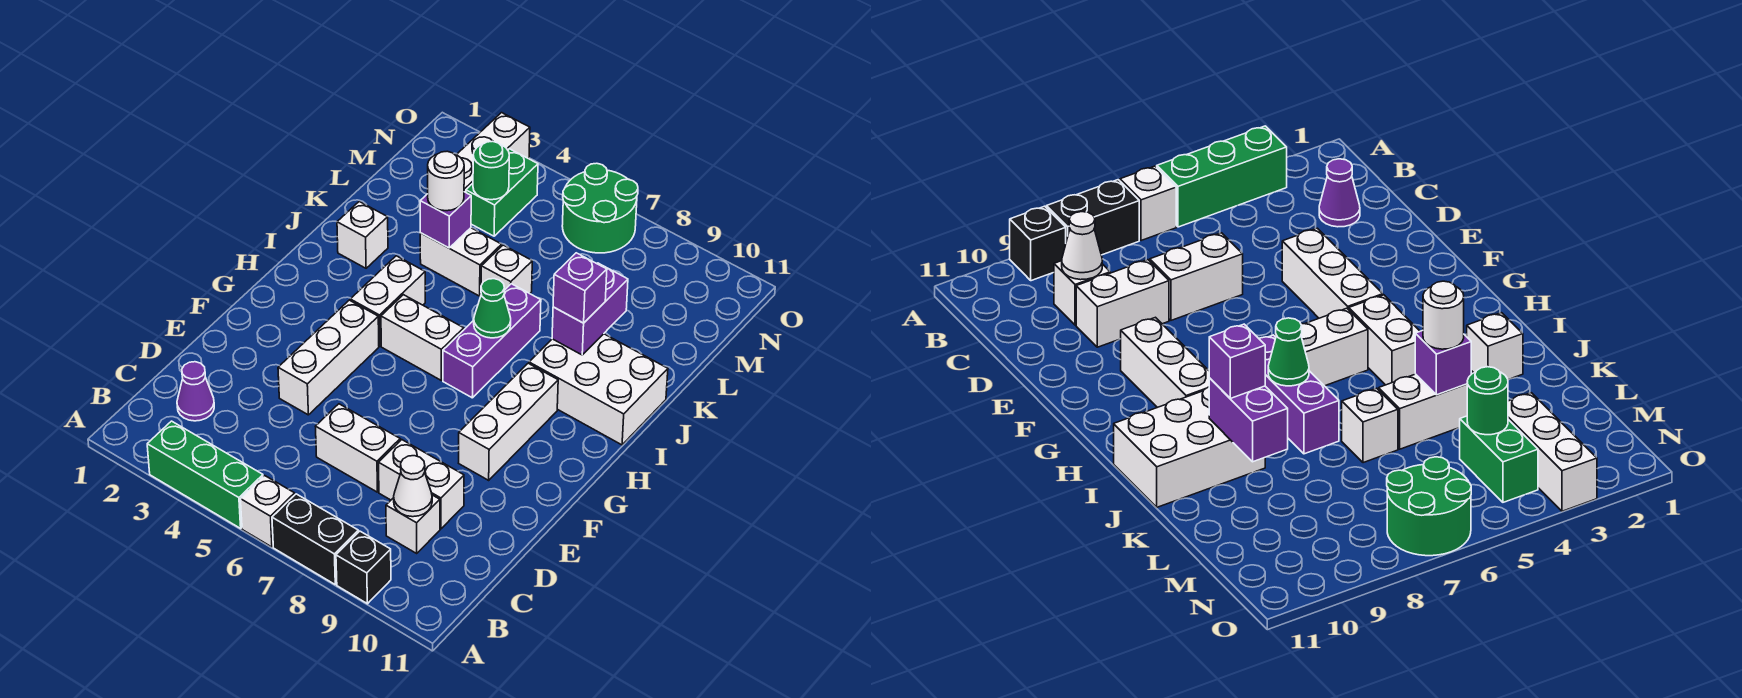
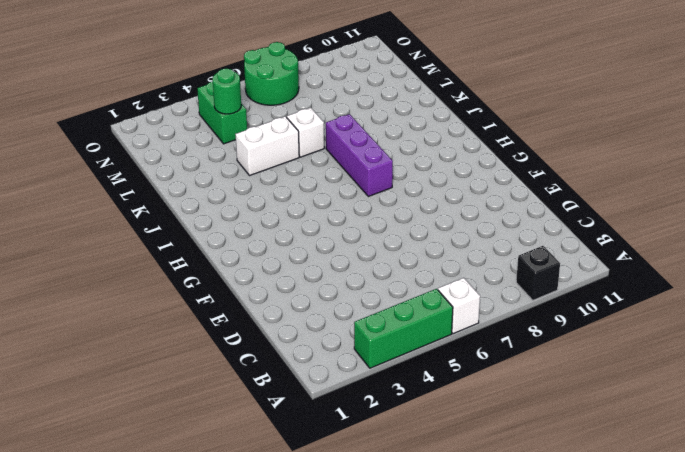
none -> black brick A7:A8 level 1
none -> purple cone C2 level 1
none -> white brick C9 level 1

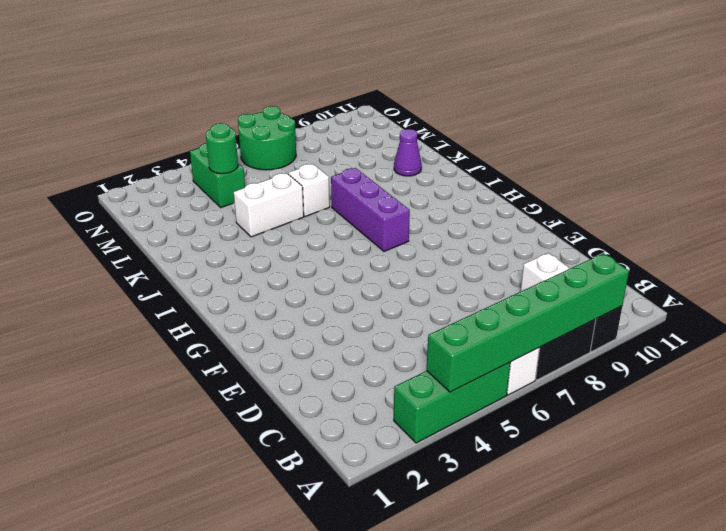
green brick A4:A9 level 2 -> none
purple cone K10 level 1 -> purple cone C2 level 1
none -> white brick D6:D7 level 1
none -> white brick D8:D9 level 1
none -> white brick E4:G4 level 1

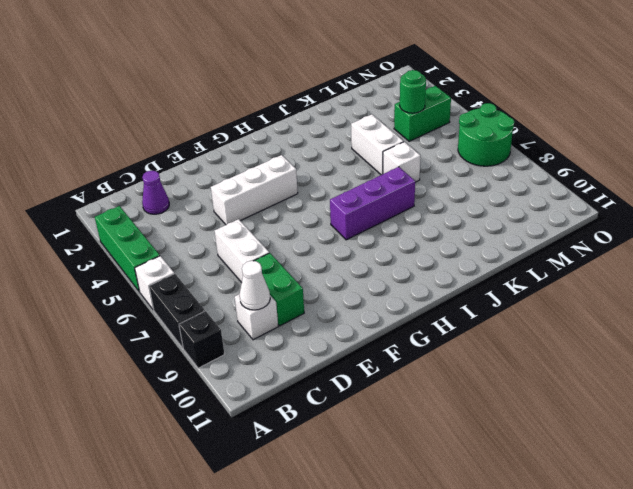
green brick D8:D9 level 1 -> white brick D8:D9 level 1
none -> white brick F9:H9 level 1
none -> white brick H4:I4 level 1
none -> white brick H5:H6 level 1

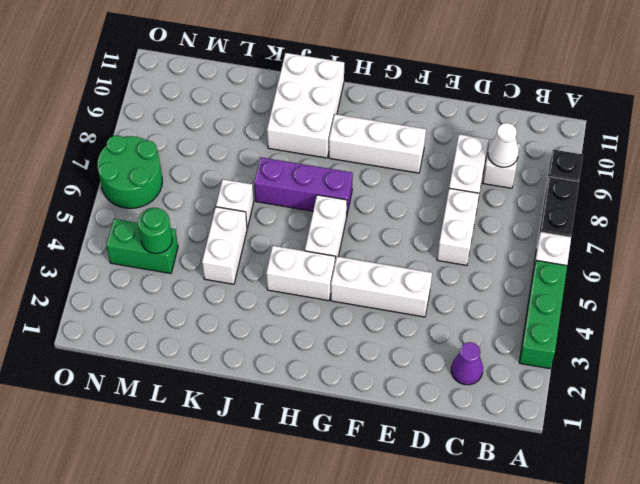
none -> white brick J2 level 1
none -> white brick M3:O3 level 1
none -> green cone I7 level 2

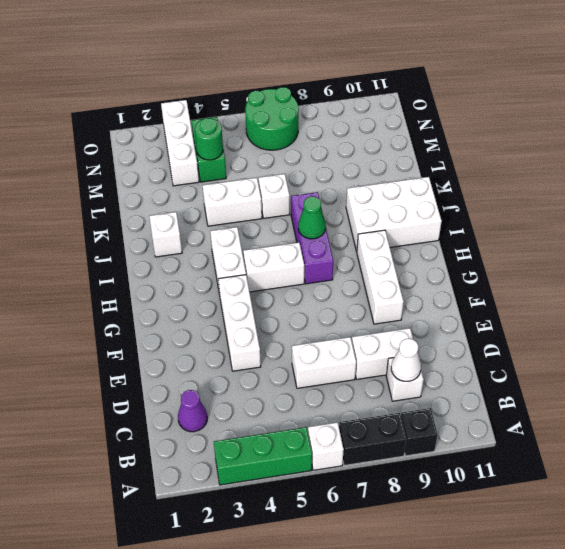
none -> purple brick J9:K9 level 2
none -> purple brick K4 level 2
none -> purple brick J9 level 3

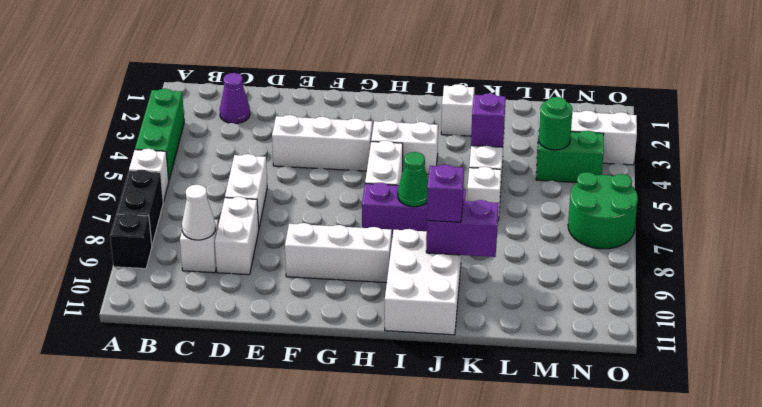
none -> white round brick K4 level 3

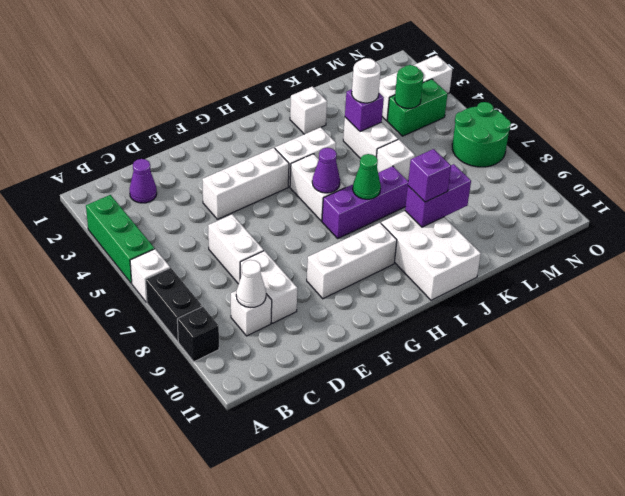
purple cone H6 level 2 -> none

